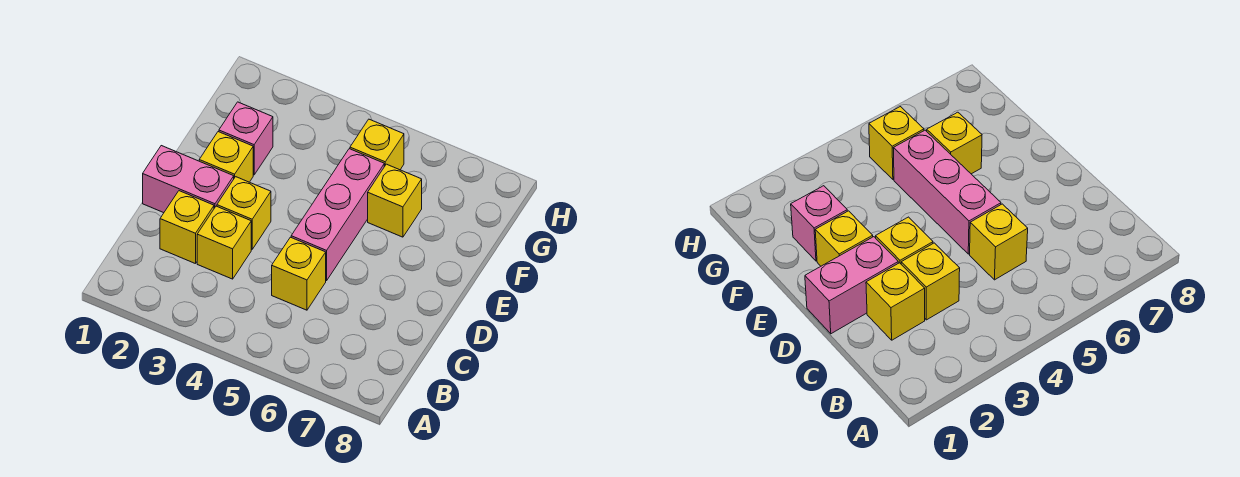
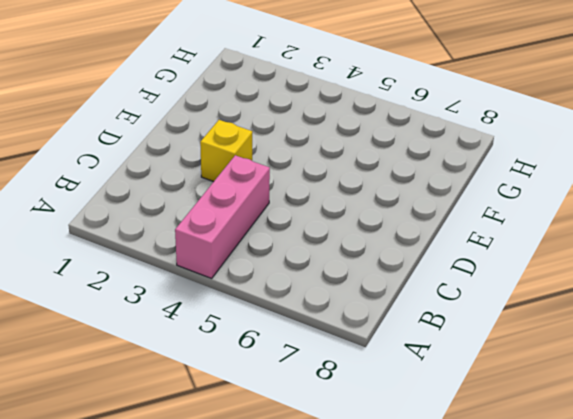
pink brick A4:C4 level 1 -> pink brick D5:F5 level 1
none -> yellow brick C2 level 1
none -> yellow brick C3 level 1

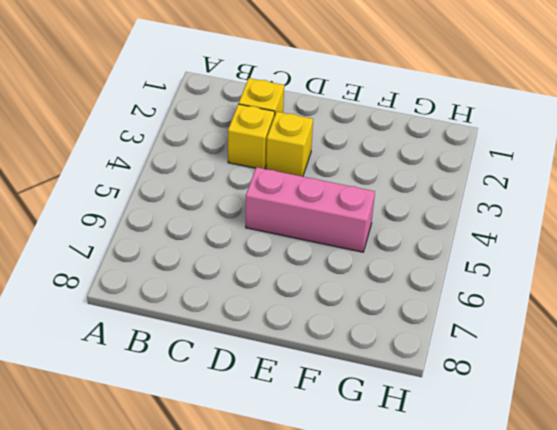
none -> yellow brick C5 level 1
none -> pink brick D1:D2 level 1

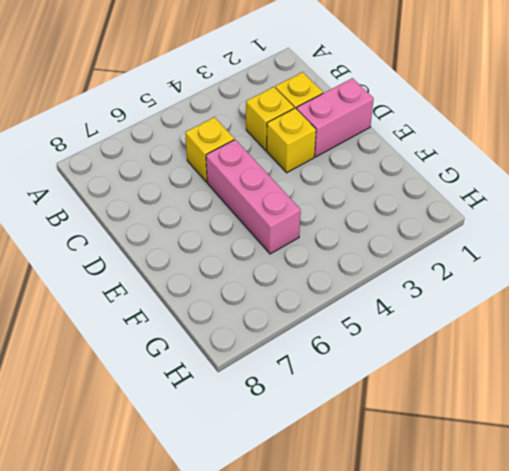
none -> yellow brick E2 level 1
none -> pink brick F2 level 1

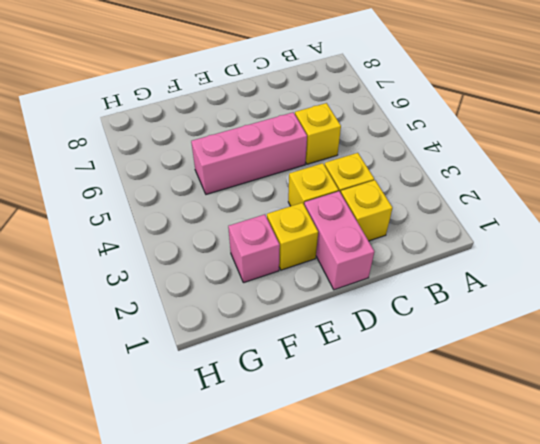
none -> yellow brick F6 level 1
none -> yellow brick G5 level 1

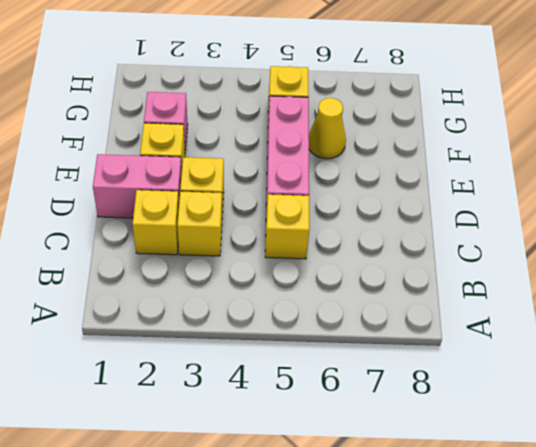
yellow cone F6 level 1 -> yellow brick F6 level 1

